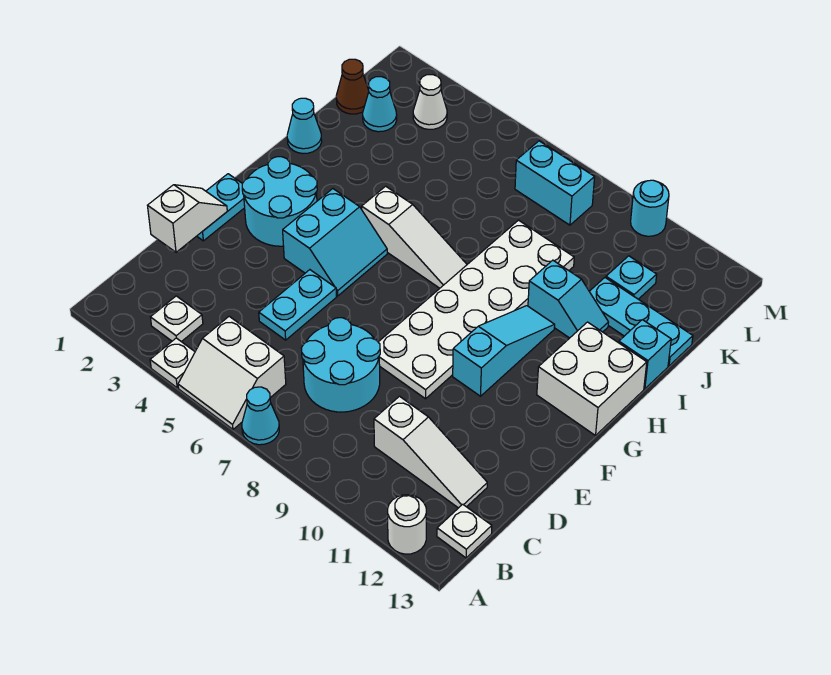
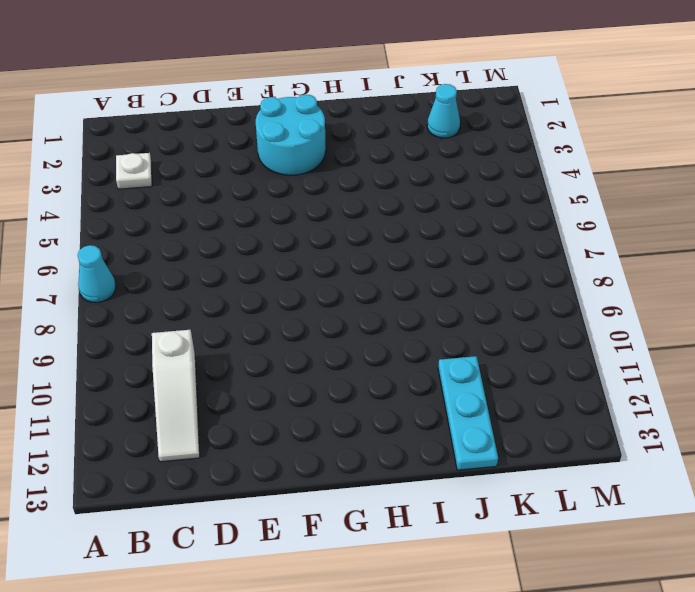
none -> white plate A4 level 1
none -> white slope A5:B6 level 1 top B
none -> white round brick A12 level 1

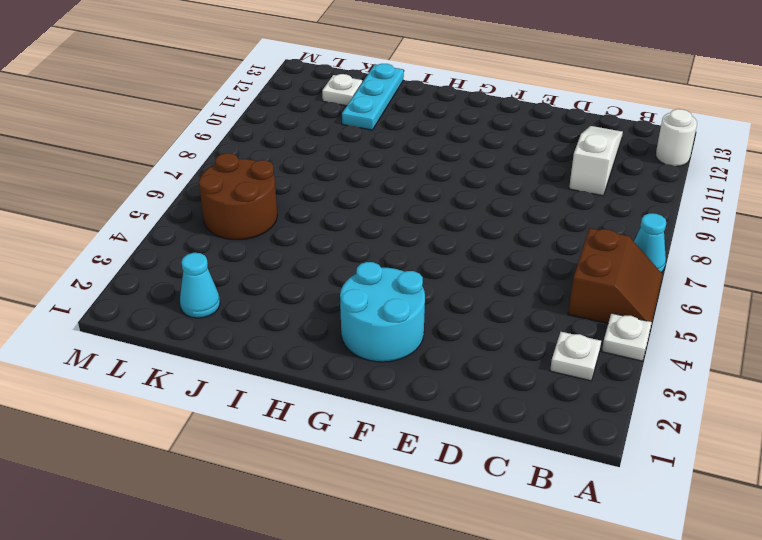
brown slope A5:B6 level 1 top B -> white slope A5:B6 level 1 top B
brown round brick K5:L6 level 1 -> none
white plate K12 level 1 -> white plate B13 level 1
none -> cyan round brick C7:D8 level 1
none -> cyan plate D5:E5 level 1
none -> cyan plate E1:F1 level 1

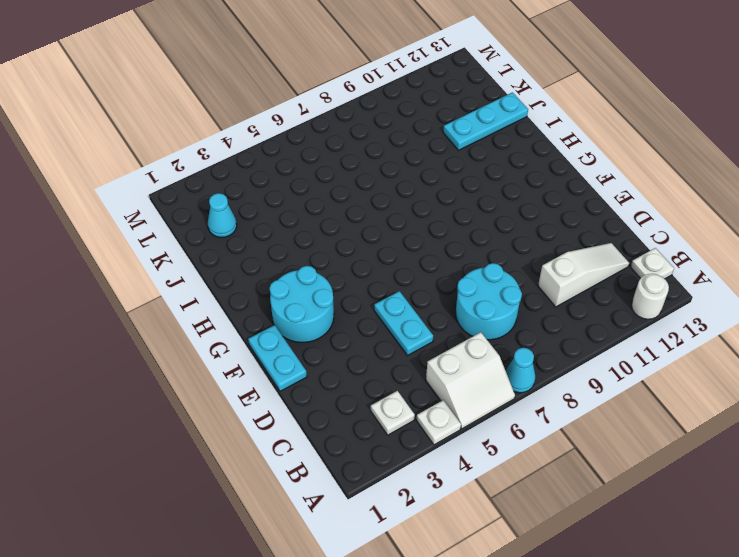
none -> white plate E8:J9 level 1
none -> cyan slope F4:G5 level 1 top 4
none -> cyan slope F10:H10 level 1 top F

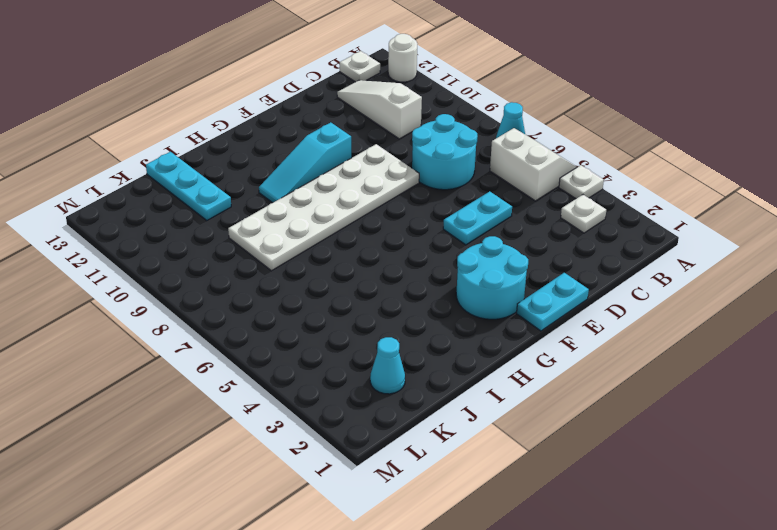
none -> cyan slope F4:G5 level 1 top 4
none -> white brick G12:H13 level 1
none -> white slope H5:H7 level 1 top 5

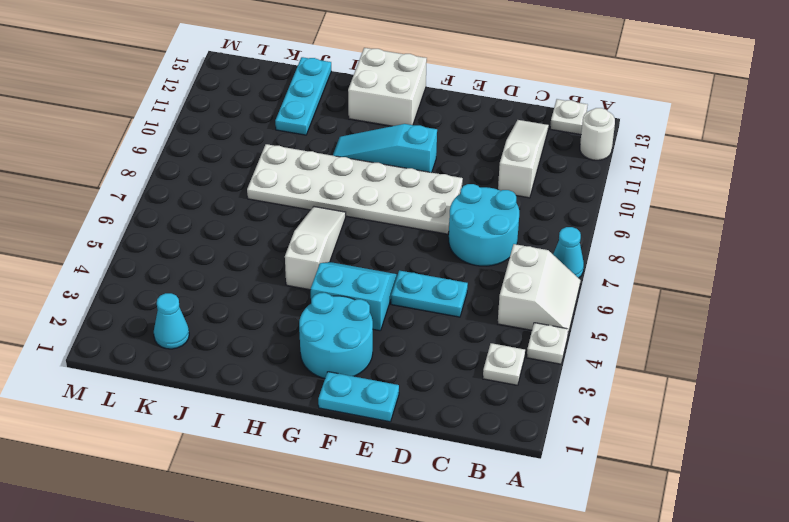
none -> cyan cone I1 level 1
none -> cyan slope I10:I11 level 1 top 10
none -> cyan brick I13 level 1

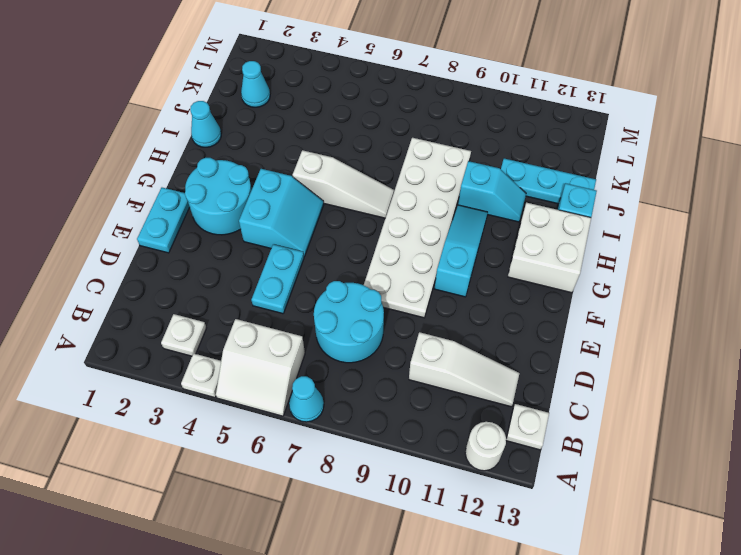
none -> brown cone K1 level 1
none -> cyan plate K11 level 1
none -> white cone L3 level 1

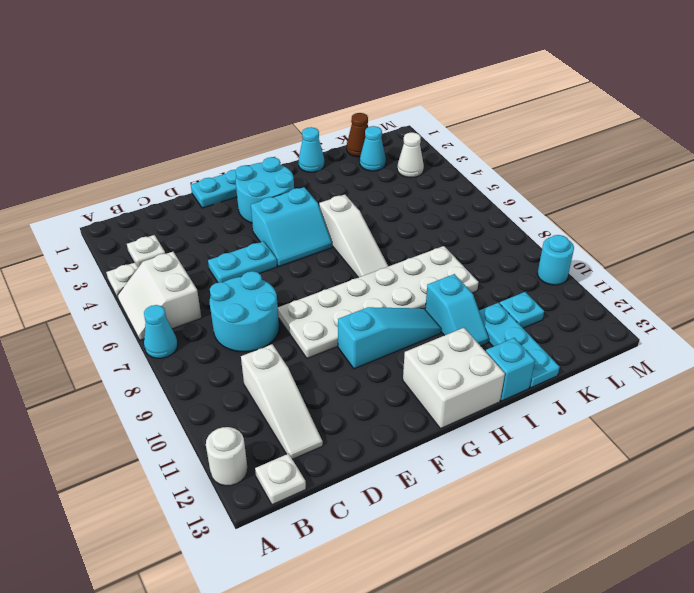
none -> cyan brick L7:L8 level 1
none -> white slope D1:E1 level 2 top D

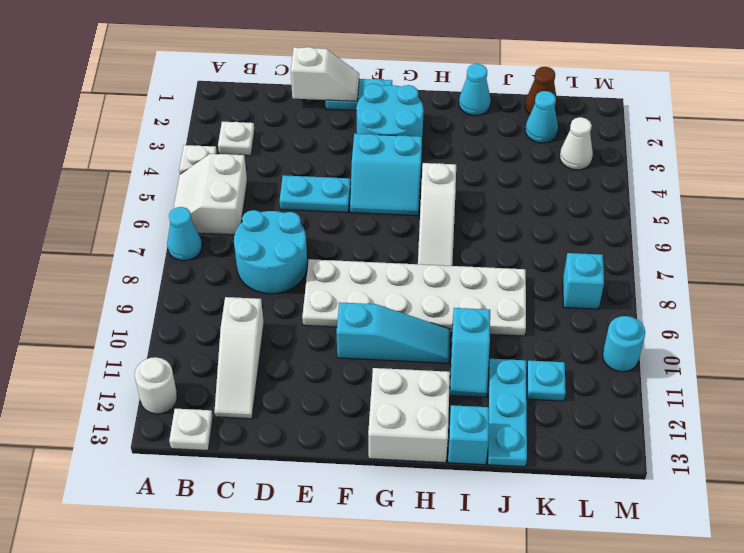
cyan brick L8 level 1 -> cyan brick L7:L8 level 1

